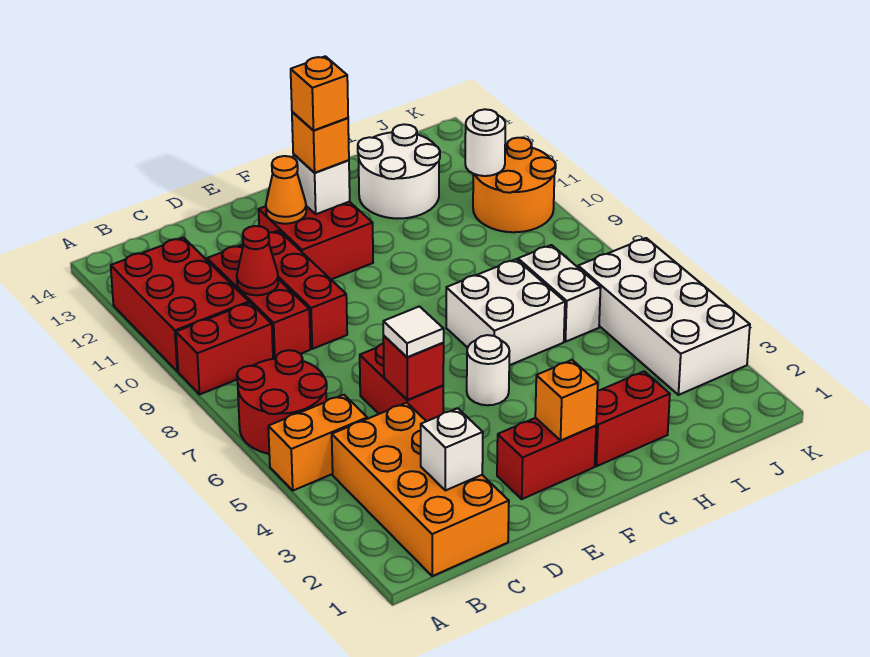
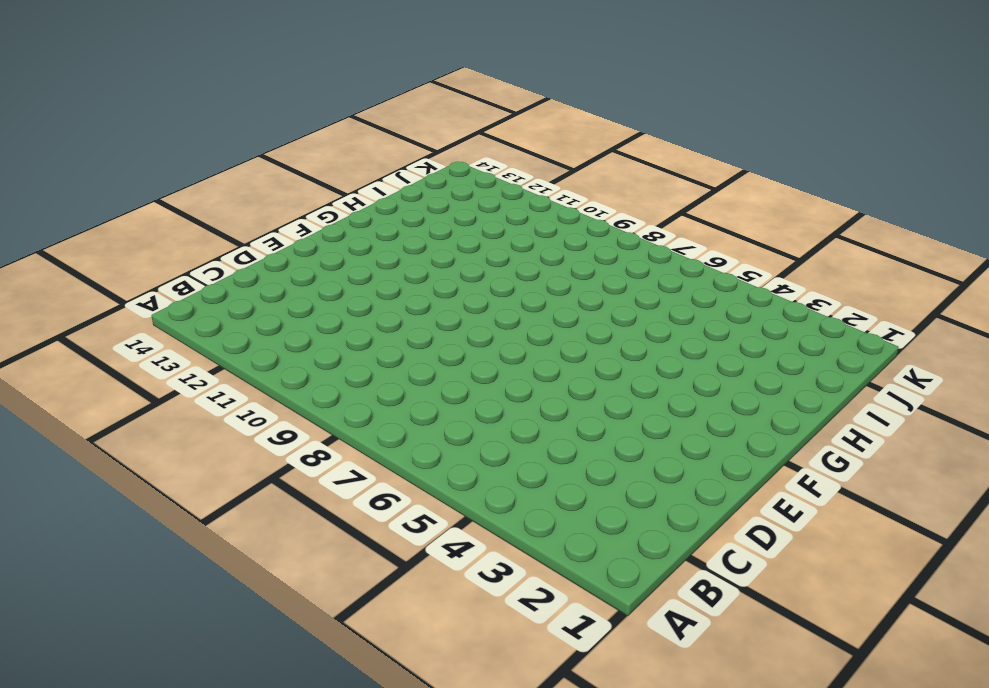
none -> orange brick A5:B5 level 1
none -> red round brick A6:B7 level 1
none -> red brick A9:B9 level 1

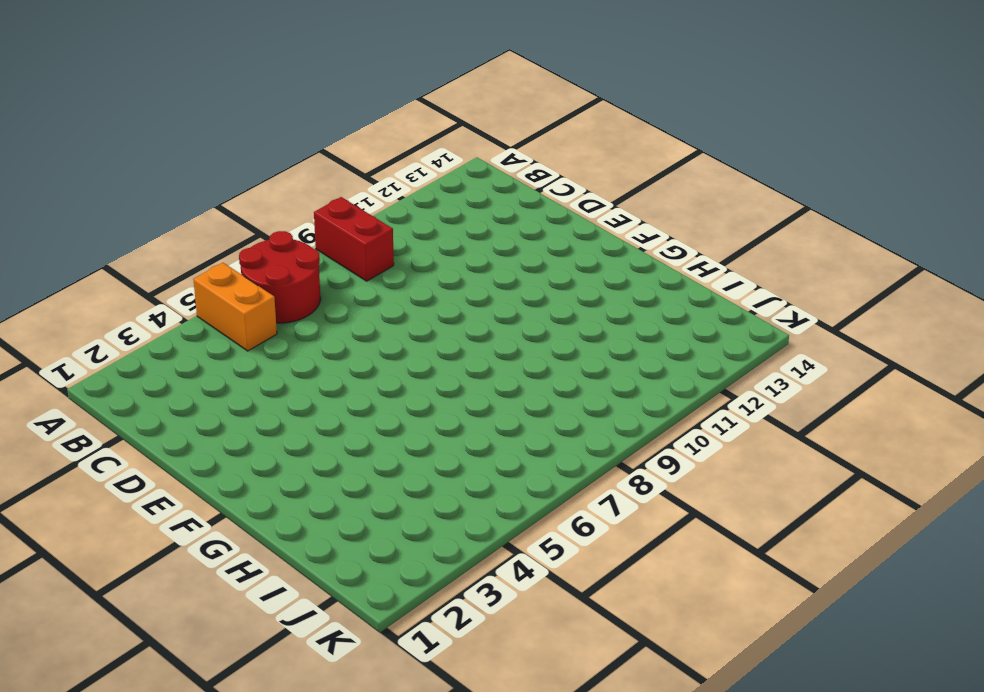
none -> red brick A10:B12 level 1
none -> orange brick B1:C4 level 1
none -> red brick C9:C11 level 1

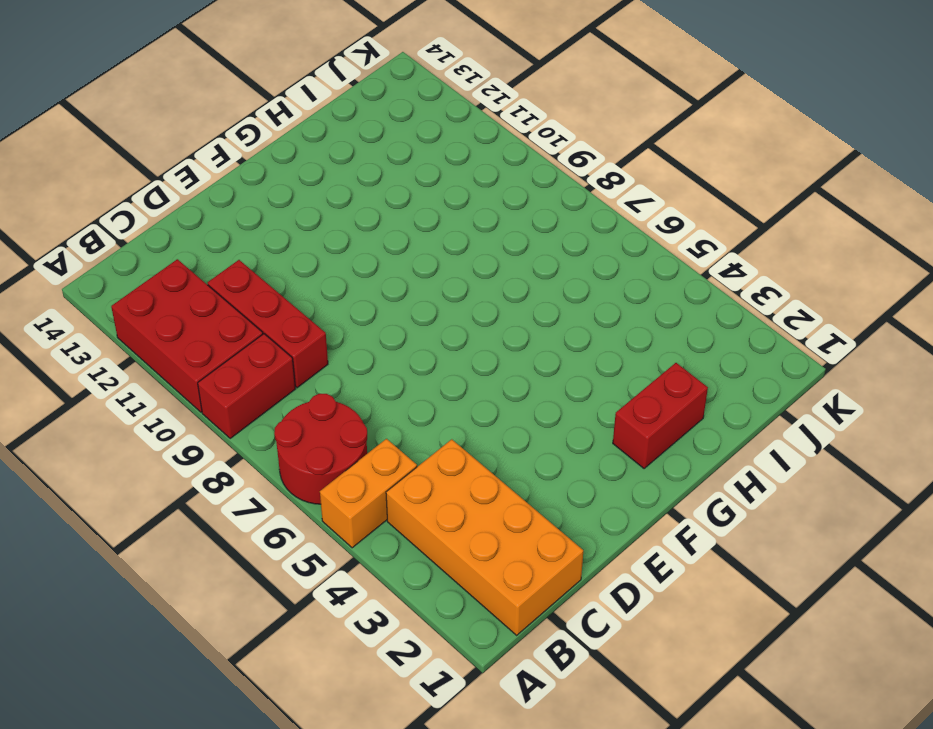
none -> red brick D5:D6 level 1
none -> red brick D9:D11 level 1
none -> red brick E2:F2 level 1

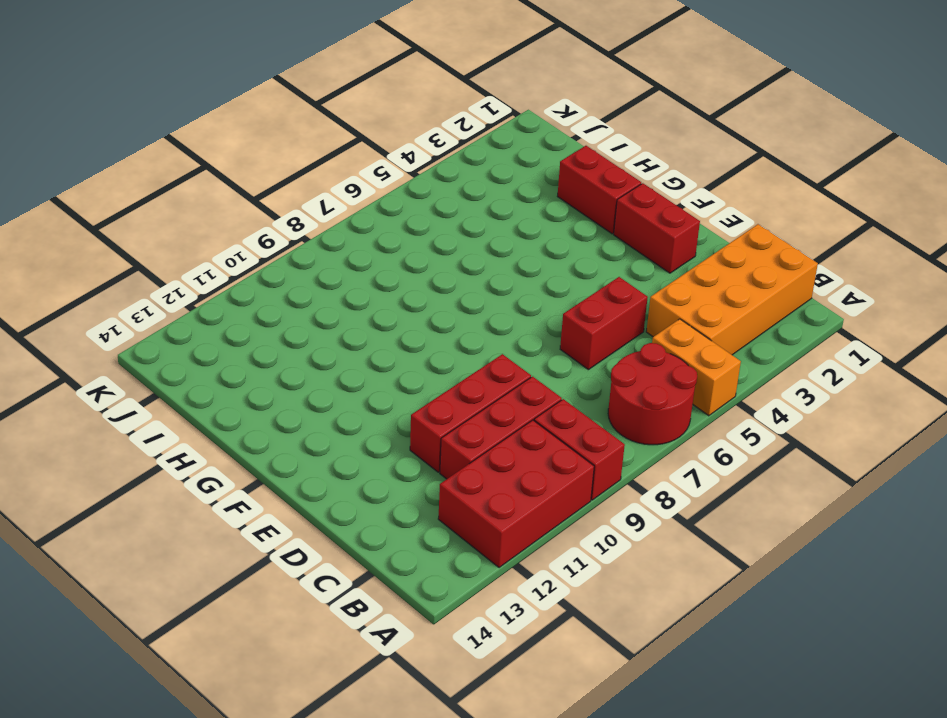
none -> red brick E11:F12 level 1
none -> white round brick F5 level 1
none -> white brick G6:H7 level 1

